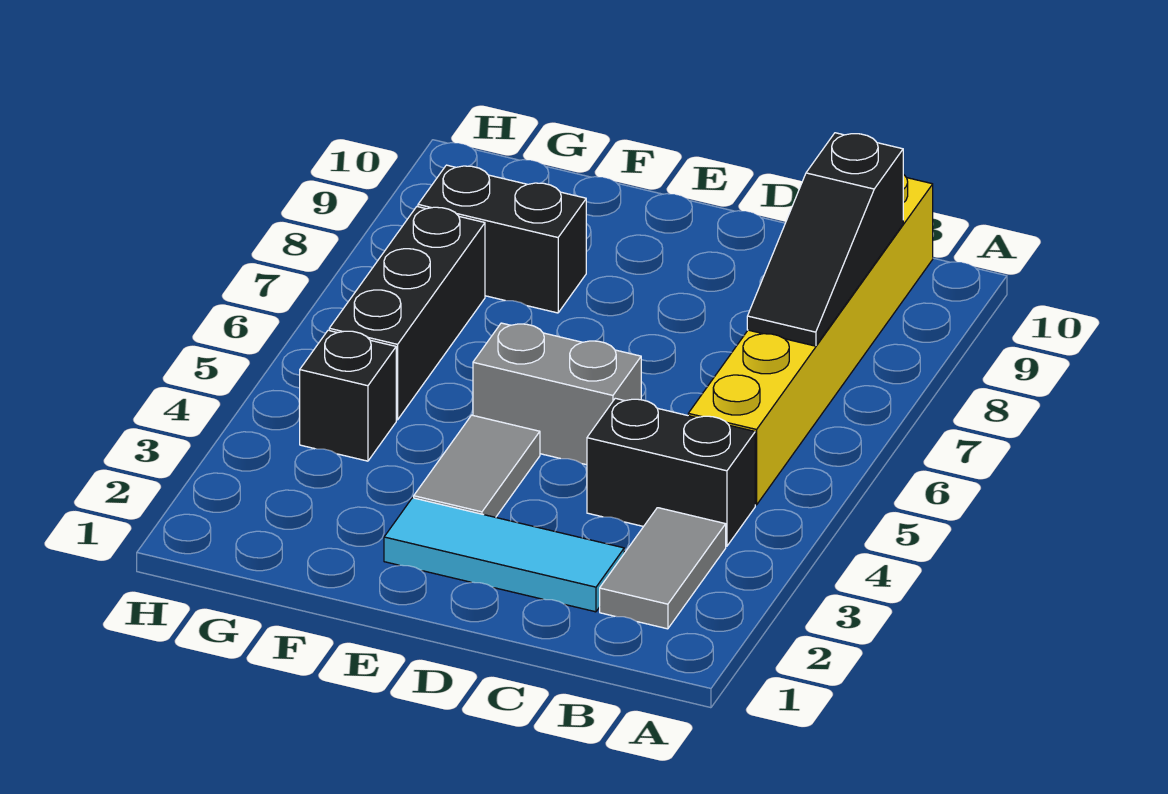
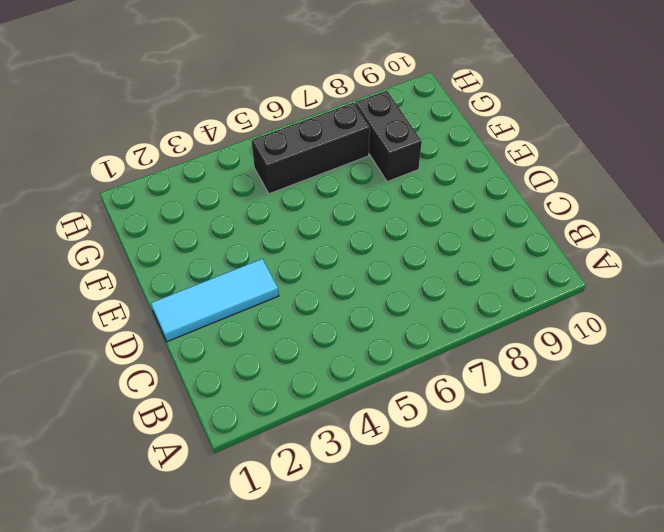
cyan tile D1:D3 level 1 -> cyan tile C2:E2 level 1
none -> grey tile B2:B3 level 1
none -> black brick B4:C4 level 1

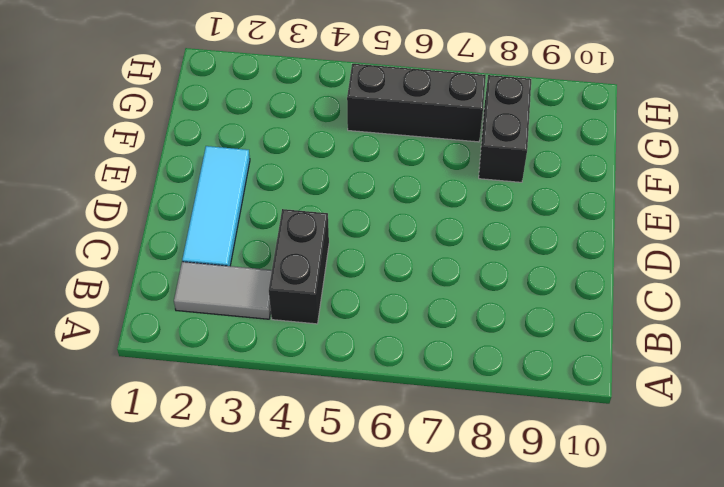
none -> yellow brick B5:B10 level 1
none -> grey brick D5:E5 level 1

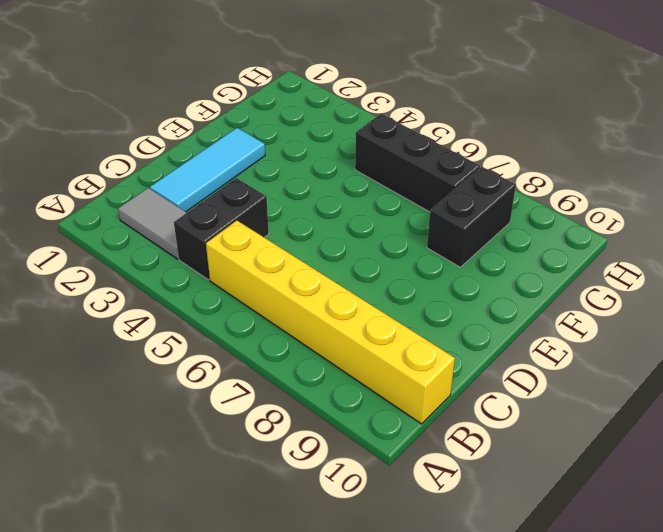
none -> grey brick D5:E5 level 1
none -> grey tile E3:E4 level 1

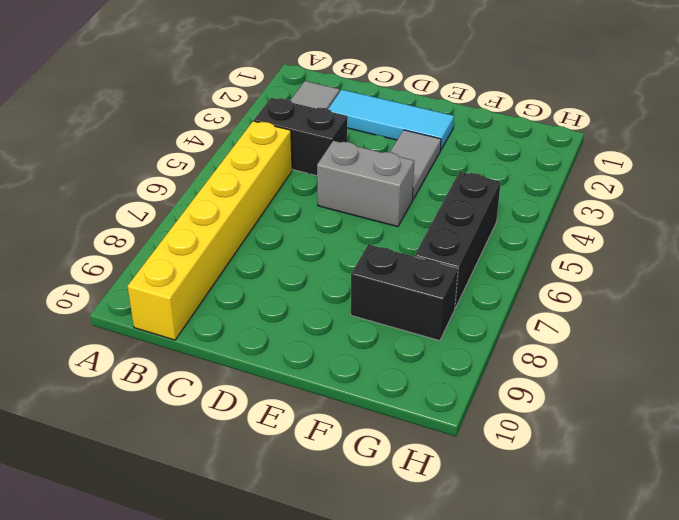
none -> black brick G4 level 1
none -> black slope B7:B9 level 2 top 9

